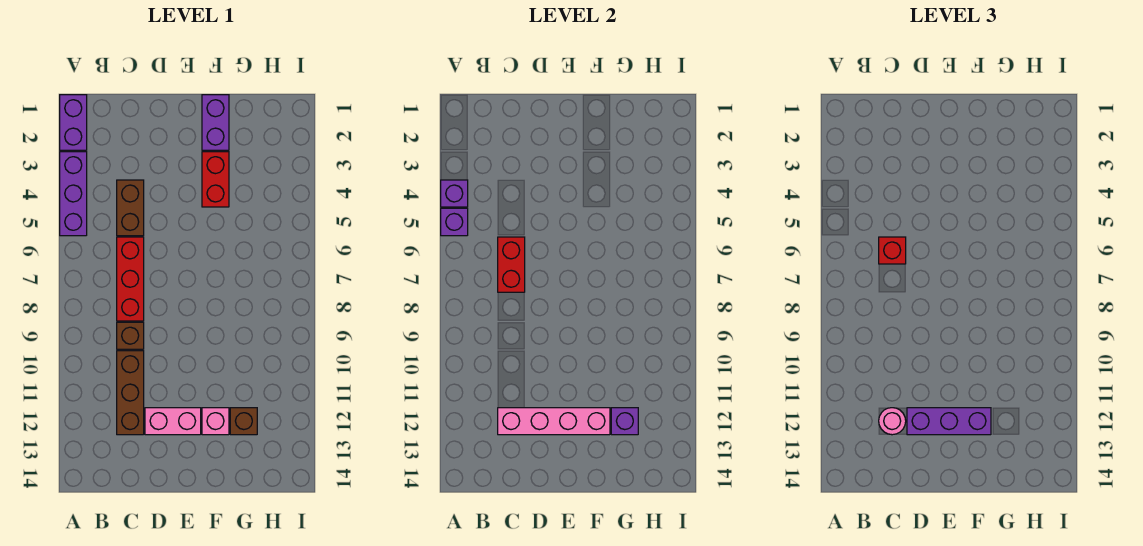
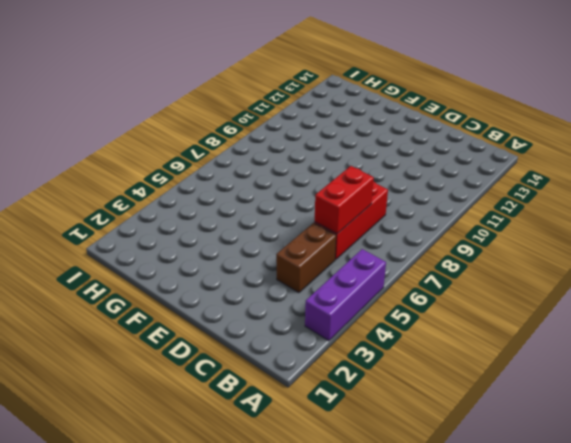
none -> purple brick A1:A2 level 1
none -> brown brick C9 level 1
none -> brown brick C10:C12 level 1

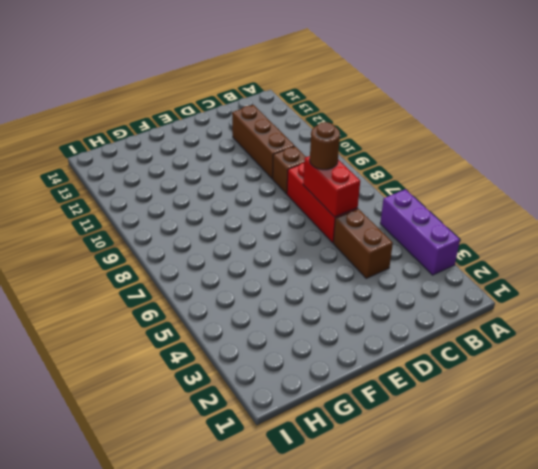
brown round brick C7 level 3 -> none
none -> purple brick A1:A2 level 1
none -> pink brick D12:E12 level 1
none -> purple brick F1:F2 level 1

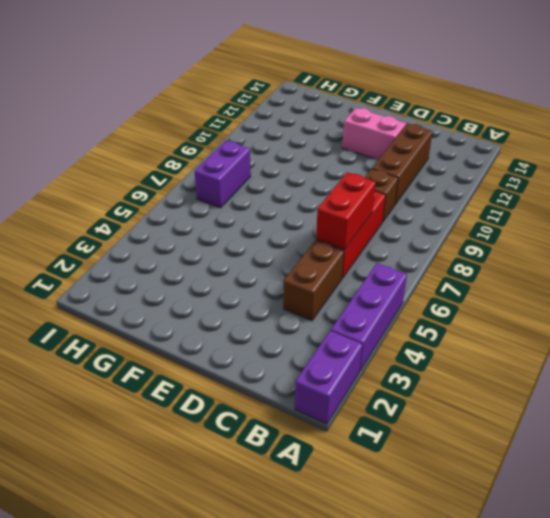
purple brick H7:H8 level 1 -> purple brick F1:F2 level 1
none -> red brick F3:F4 level 1
none -> pink brick F12 level 1
none -> brown brick G12 level 1

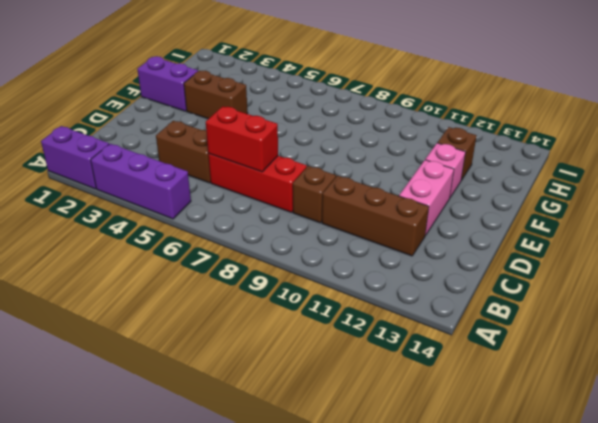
brown brick F3:F4 level 1 -> red brick F3:F4 level 1
none -> purple brick A4 level 2
none -> purple brick A5 level 2
none -> pink brick C12:F12 level 2

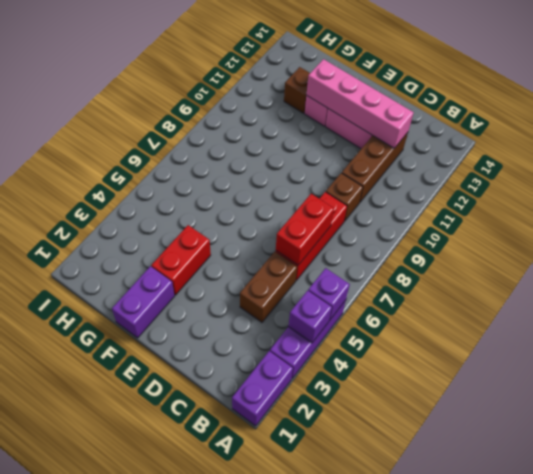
none -> purple brick G12 level 2
none -> red brick C6 level 3
none -> pink round brick C12 level 3

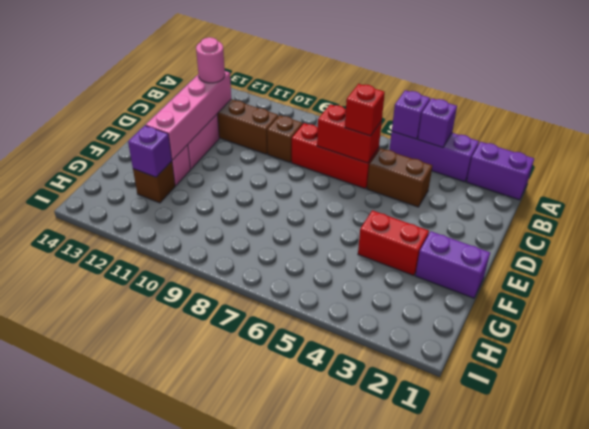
none -> purple brick D12:F12 level 3

